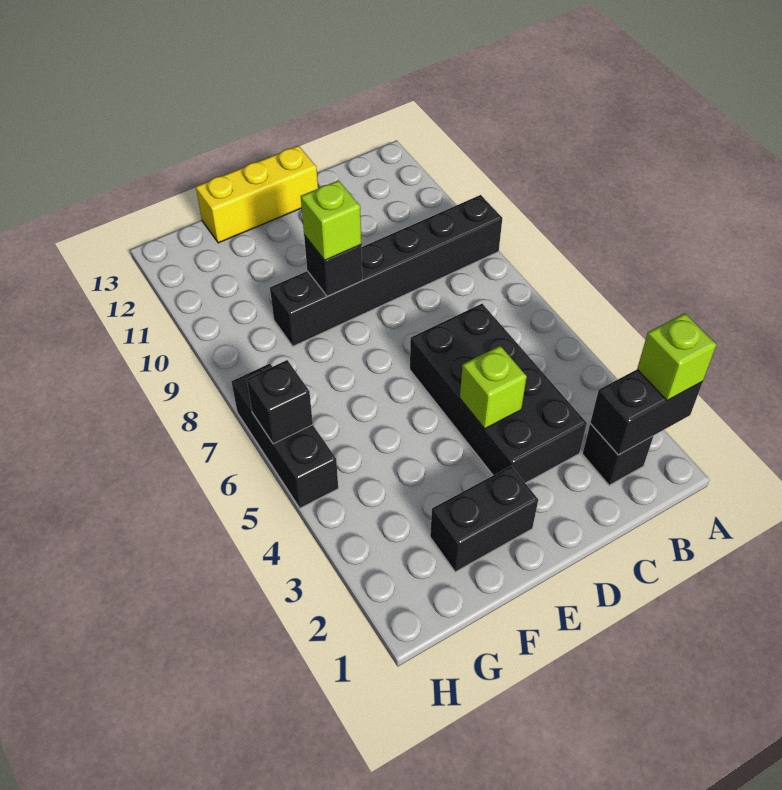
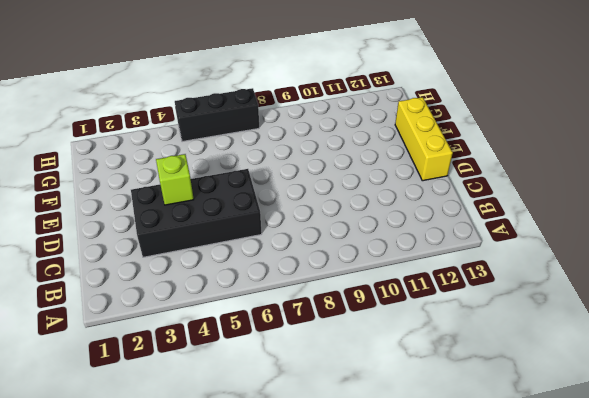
none -> black brick A9:F9 level 1
none -> black brick B2 level 1
none -> black brick E2:F2 level 1

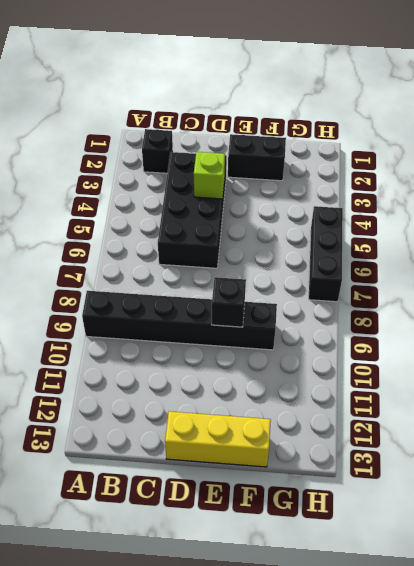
none -> black brick A2:B2 level 2
none -> black brick H6 level 2
none -> lime brick A2 level 3

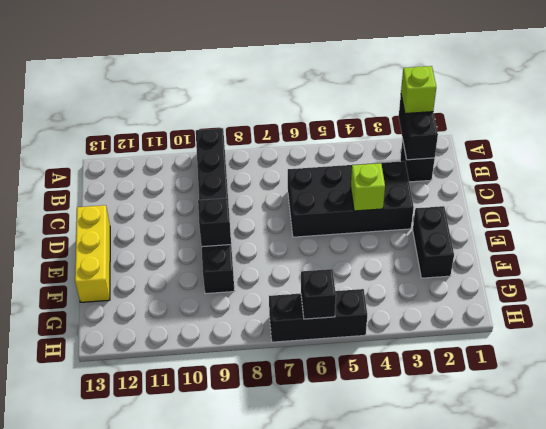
none -> lime brick E9 level 3

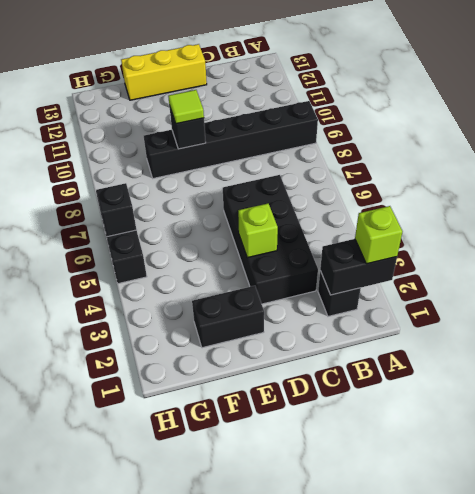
lime tile E9 level 3 -> lime brick E9 level 3

